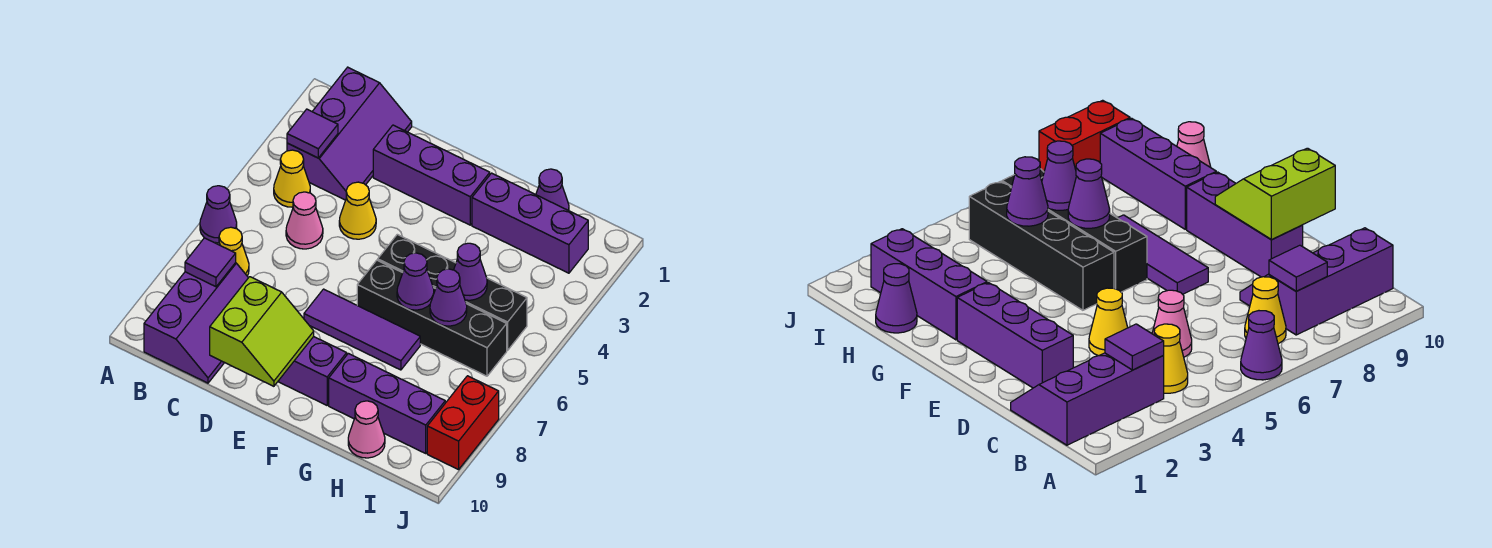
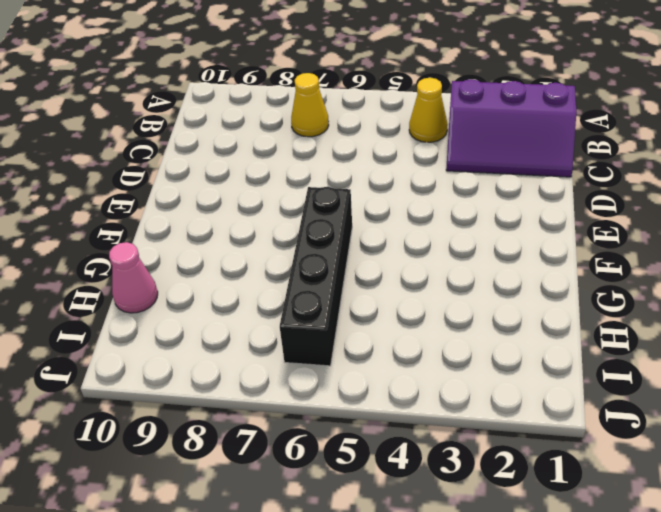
none -> purple cone A6 level 1
none -> purple slope B8:C10 level 1 top B
none -> pink cone C5 level 1

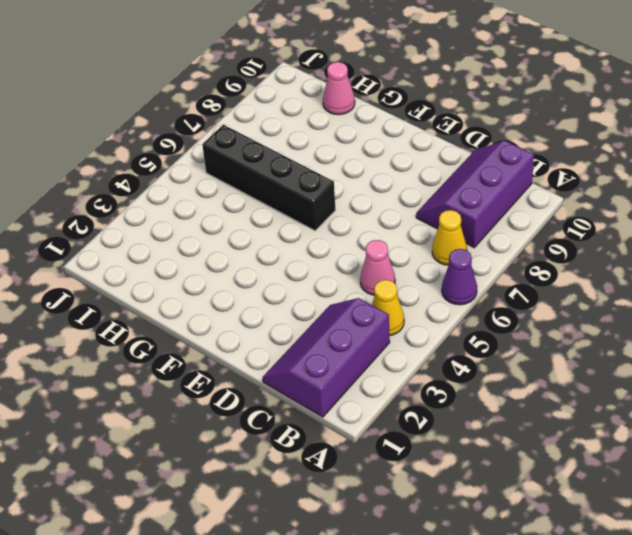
none -> purple brick D2:F2 level 1
none -> yellow cone D4 level 1
none -> purple brick D9:F9 level 1

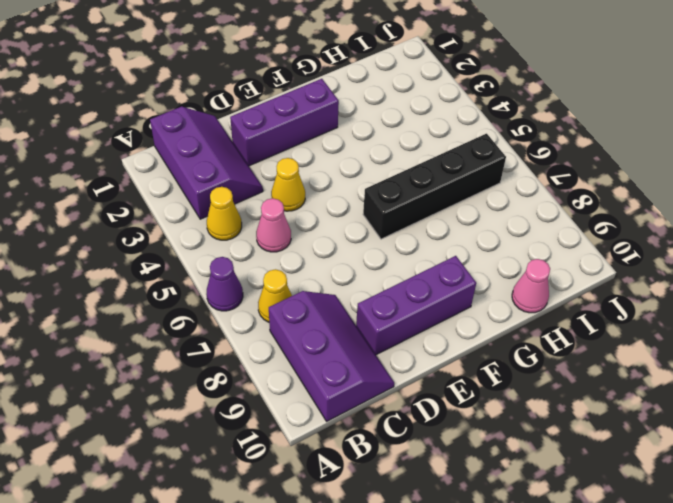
none -> purple tile E7:G7 level 1
none -> black brick F5:I5 level 1
none -> purple brick G2:I2 level 1

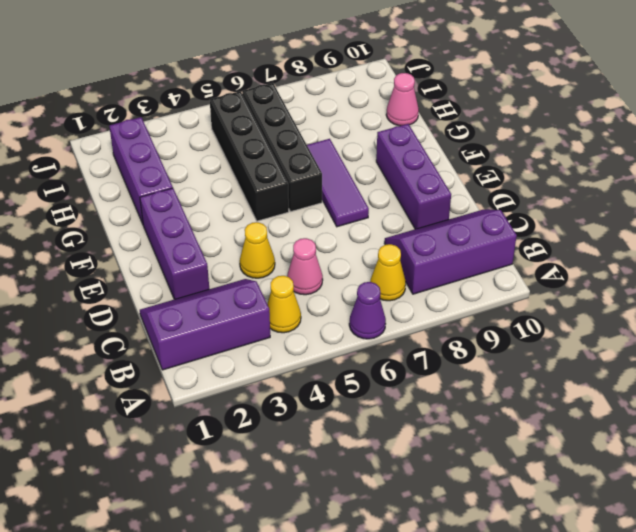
none -> purple brick G9:I9 level 1
none -> purple cone H1 level 1
none -> red brick J8:J9 level 1

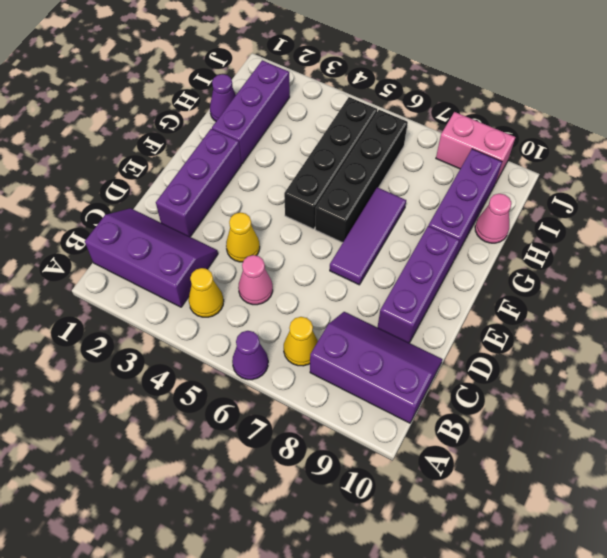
pink brick J8:J9 level 1 -> red brick J8:J9 level 1
none -> purple tile B3 level 2
none -> purple tile B8 level 2
none -> lime slope D9:E10 level 2 top D

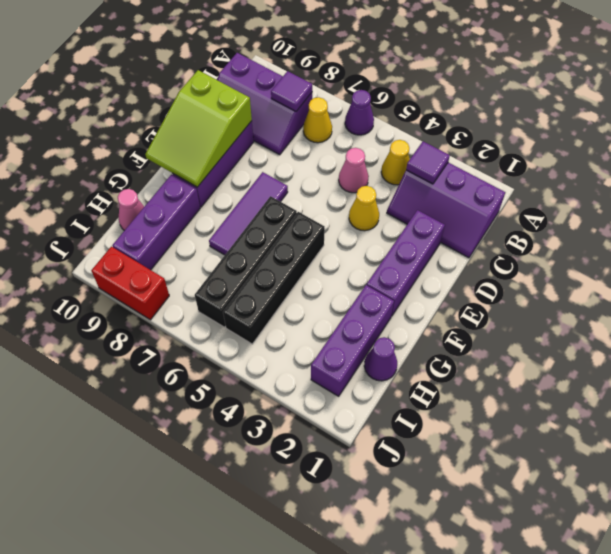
lime slope D9:F10 level 2 top D -> lime slope D9:E10 level 2 top D
none -> purple cone G6 level 2
none -> purple cone H5 level 2
none -> purple cone H6 level 2

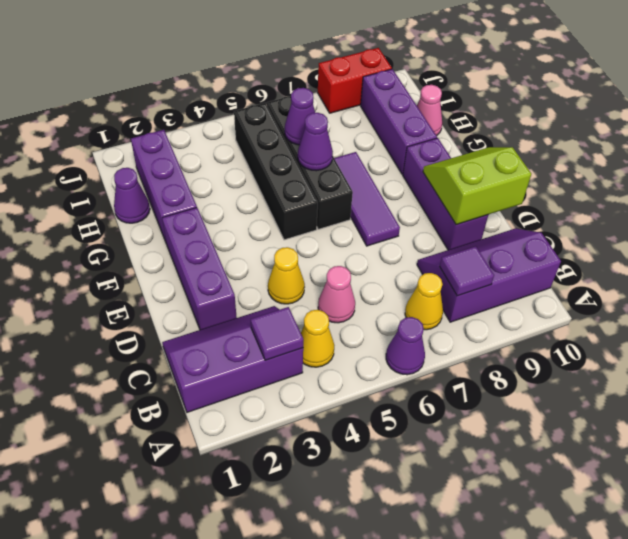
none -> purple cone H5 level 2

